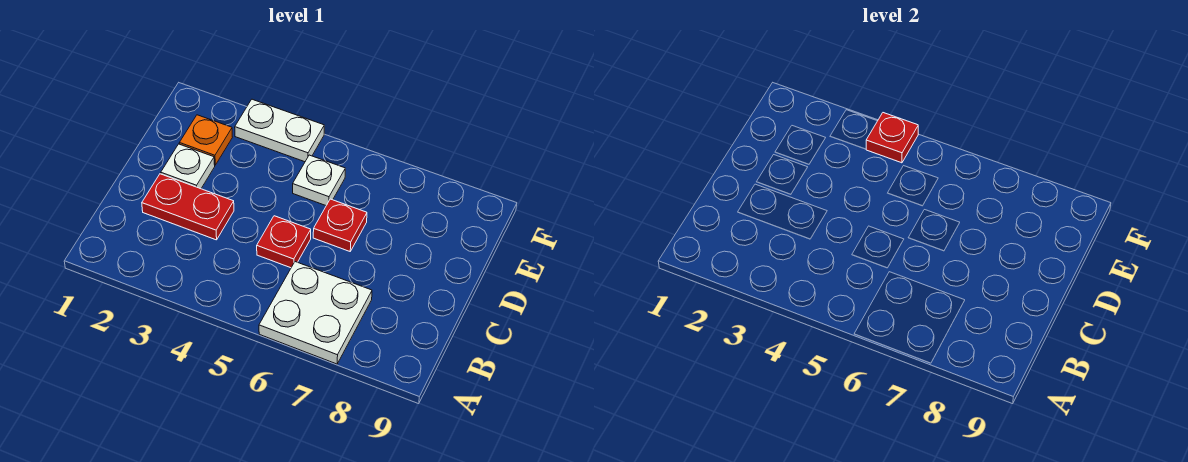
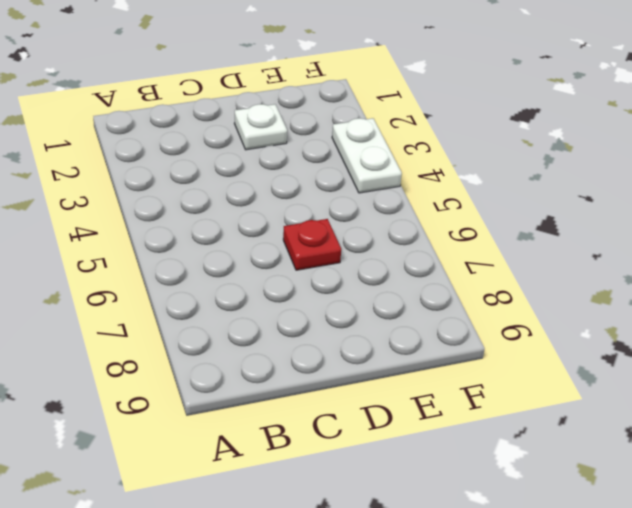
none -> white plate A6:B7 level 1
none -> red plate C2:C3 level 1

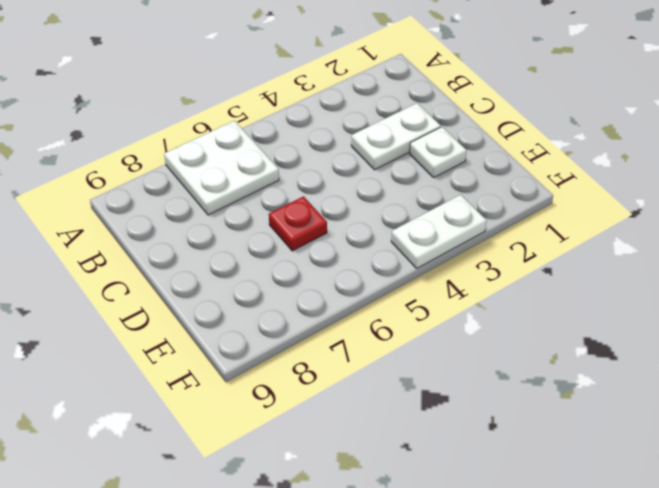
white plate C2:C3 level 1 -> red plate C2:C3 level 1
none -> red plate C5 level 1
none -> orange plate E2 level 1

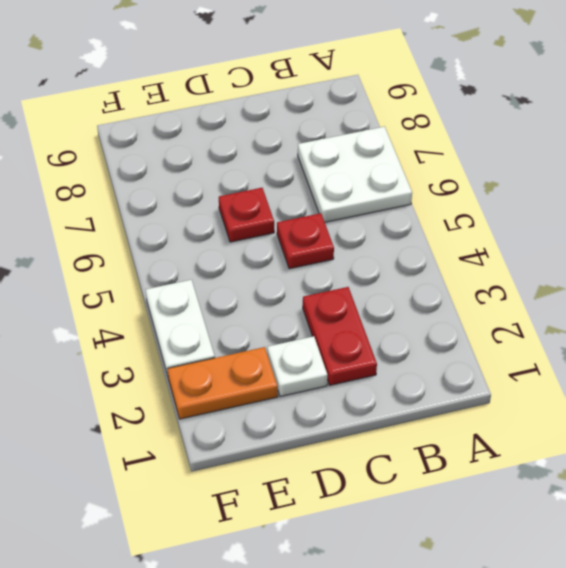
orange plate E2:F2 level 1 -> orange plate E2 level 1
none -> white plate E5 level 1
none -> red plate F4 level 2

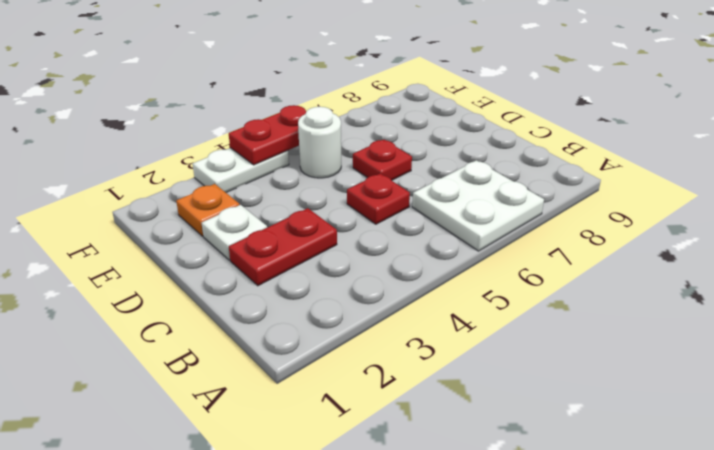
white round brick E5 level 1 -> white plate E5 level 1
red plate F4:F5 level 2 -> red plate F4 level 2

